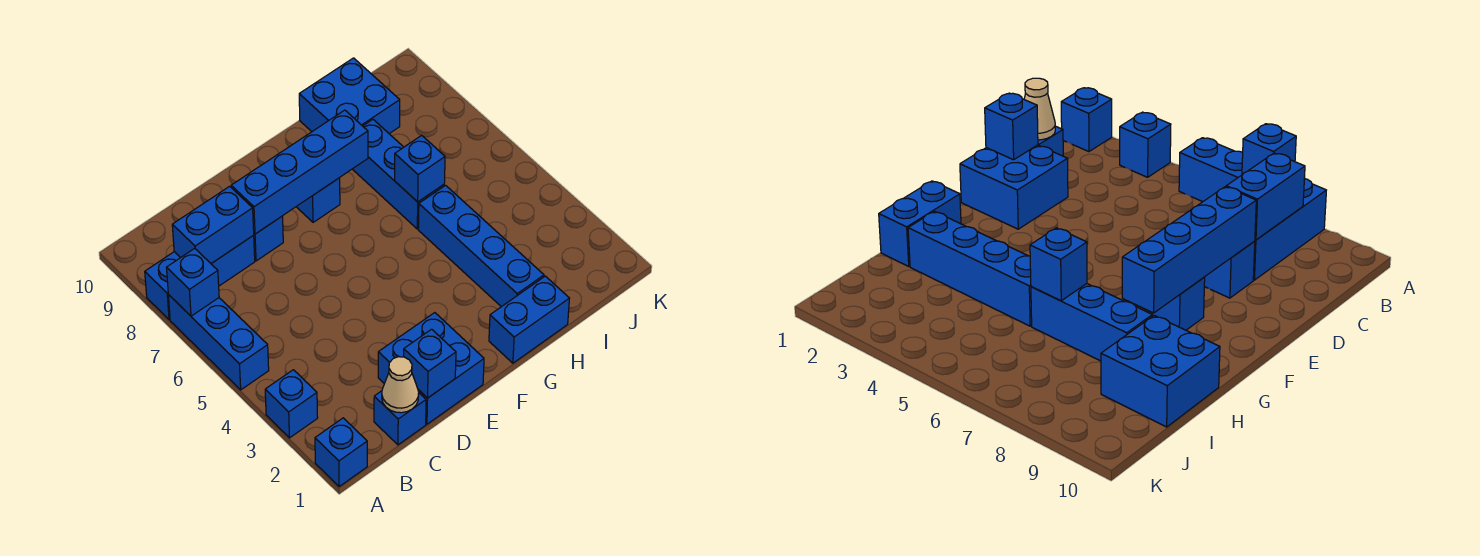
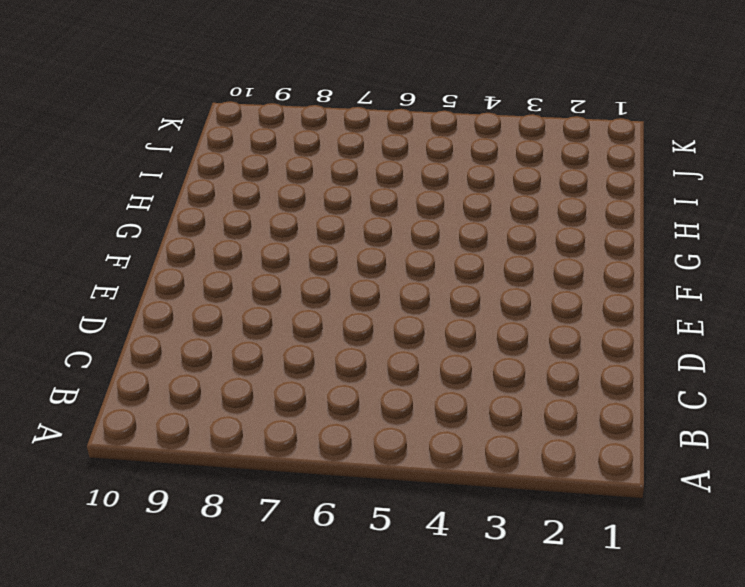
none -> blue brick A1 level 1
none -> blue brick A3 level 1
none -> blue brick A5:A7 level 1

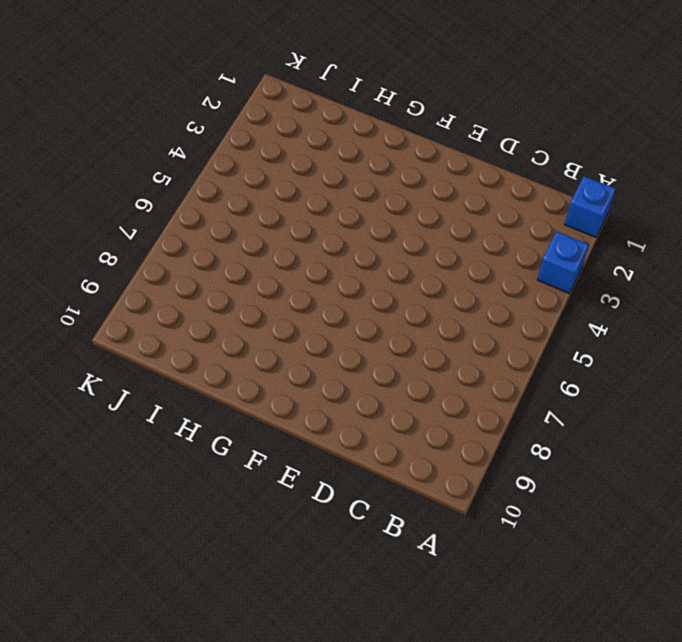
none -> blue brick A5:A7 level 1
none -> blue brick A8:C8 level 1
none -> blue brick C1 level 1

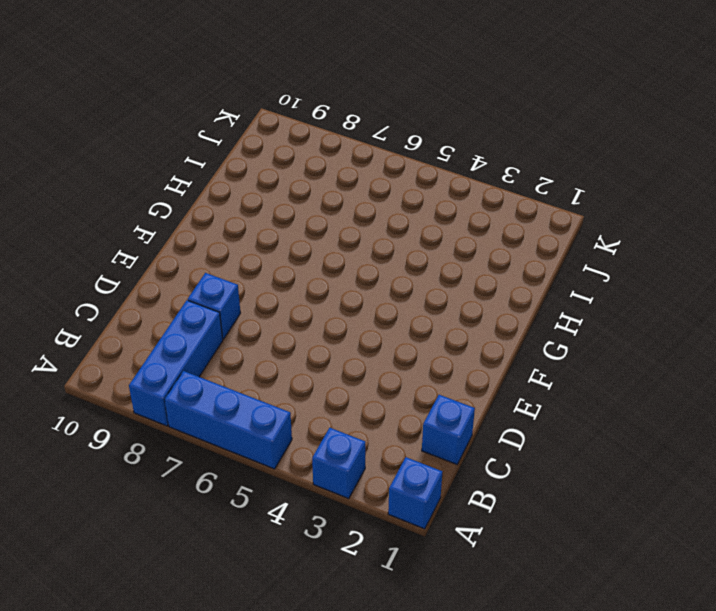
none -> blue brick D1:E2 level 1
none -> blue brick F8 level 1
none -> blue brick G1:H1 level 1

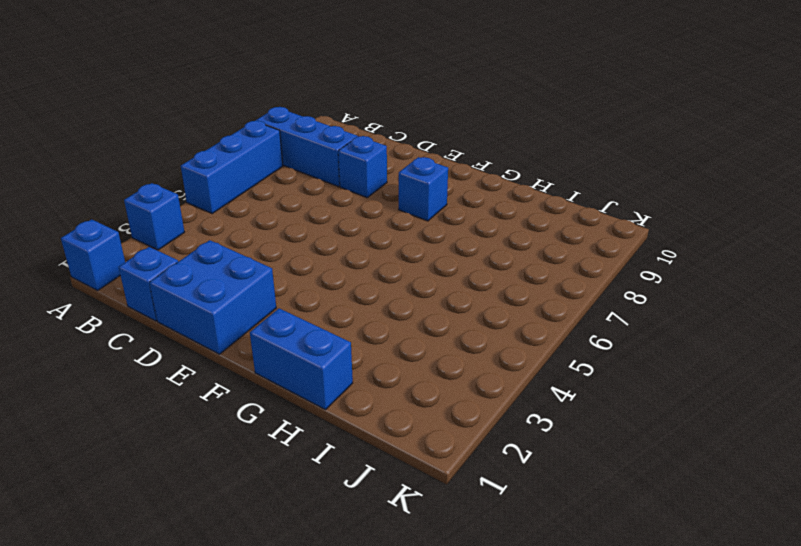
none -> blue brick H2:H5 level 1
none -> blue brick H6:H8 level 1
none -> blue brick H9:I10 level 1

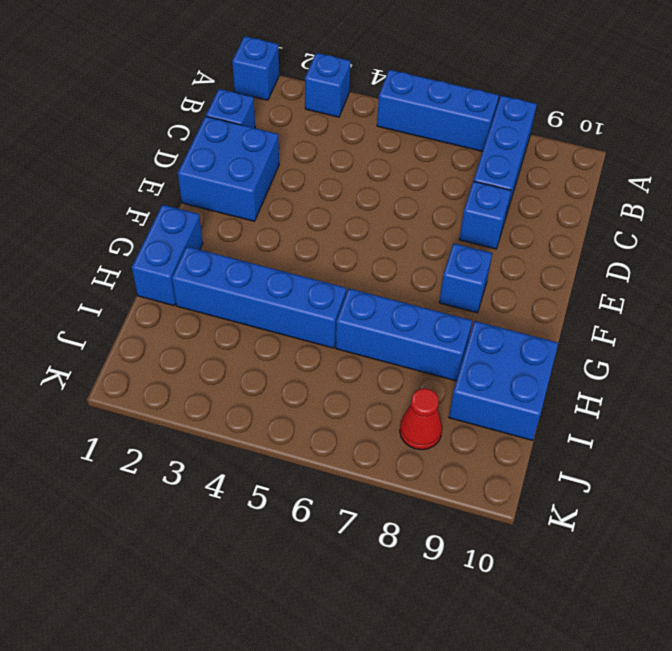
red cone J8 level 1 -> none
none -> blue brick A7 level 2
none -> blue brick B8:C8 level 2
none -> tan cone C1 level 2

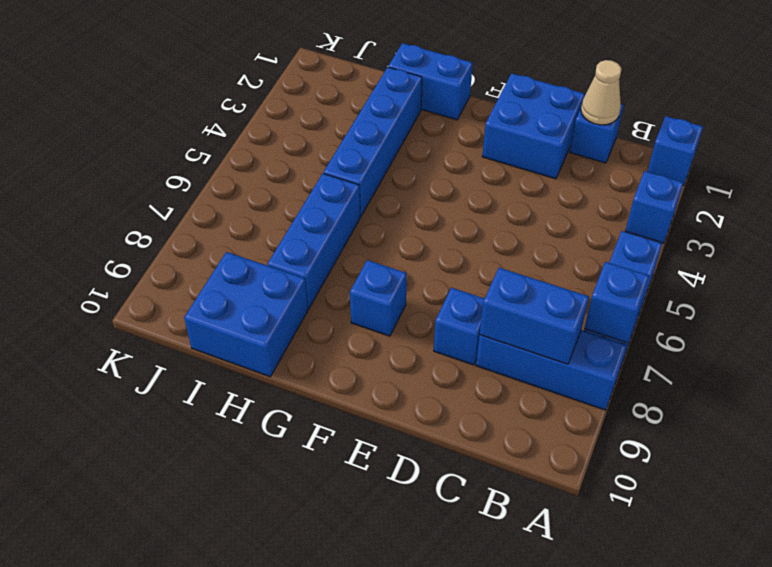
none -> blue brick D1 level 2
none -> blue brick D8:G8 level 2
none -> blue brick H6 level 2

